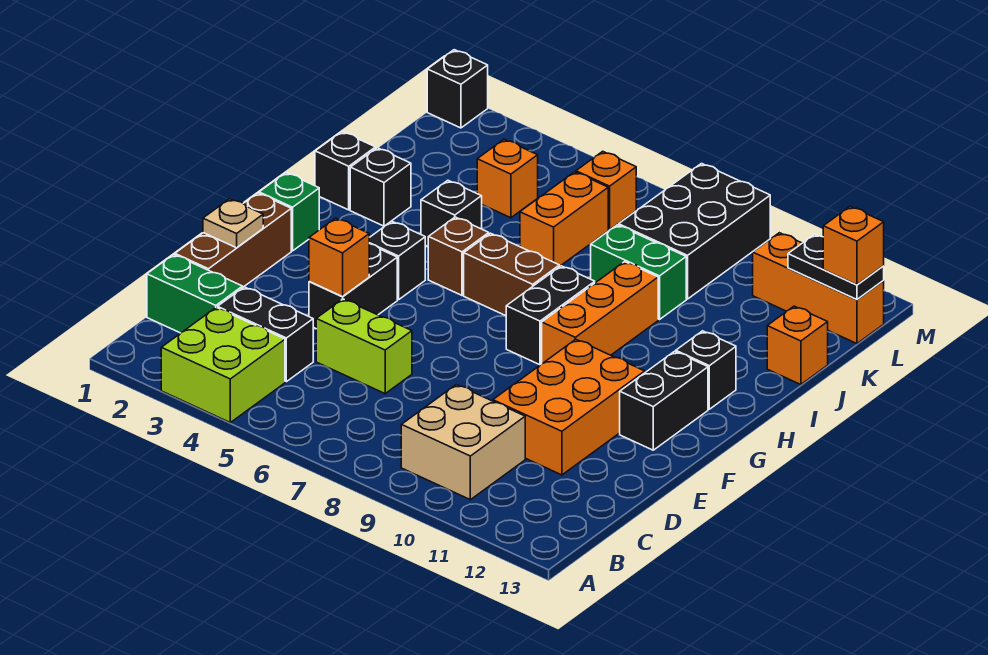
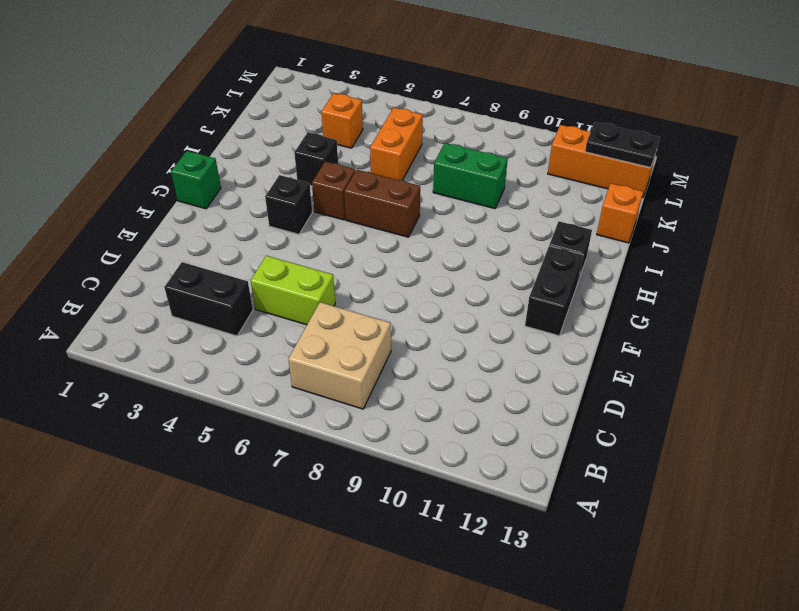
tan brick B7:C8 level 1 -> tan brick B9:C10 level 1
none -> lime brick A3:B4 level 1
none -> green brick C1:C2 level 1
none -> brown brick D1:F1 level 1
none -> orange brick D10:F11 level 1

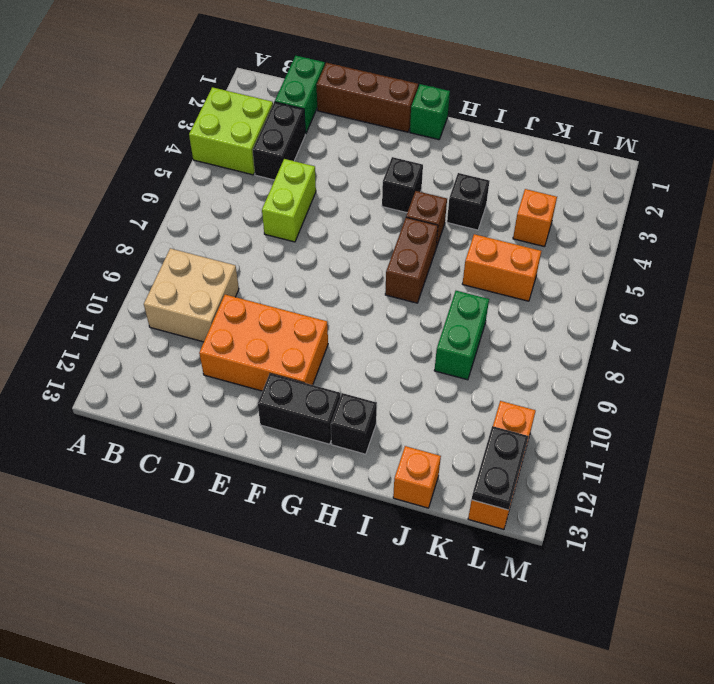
none -> black brick E4:F4 level 1
none -> black brick G8:H8 level 1
none -> orange brick G9:I9 level 1
none -> black brick I1 level 1

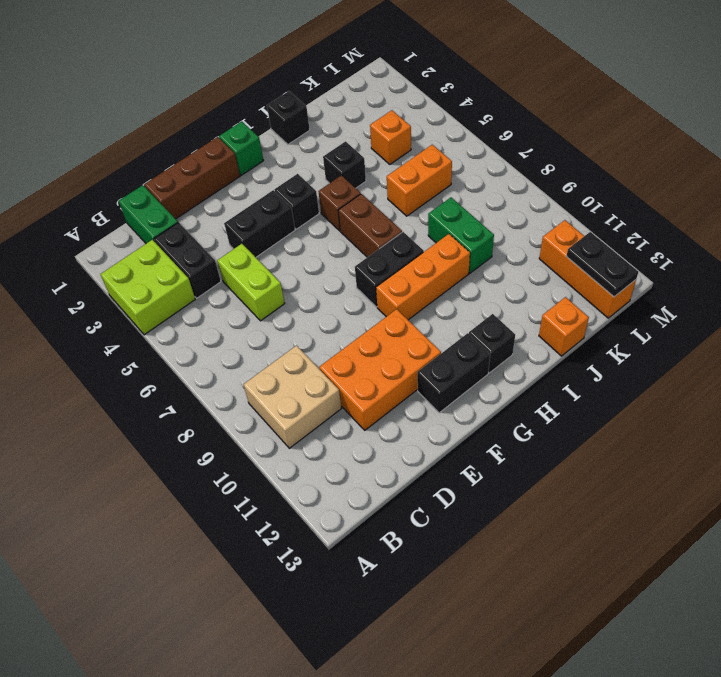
none -> black brick I2 level 1
none -> black brick K8:M9 level 1
none -> orange brick L6 level 1
none -> black brick M1 level 1

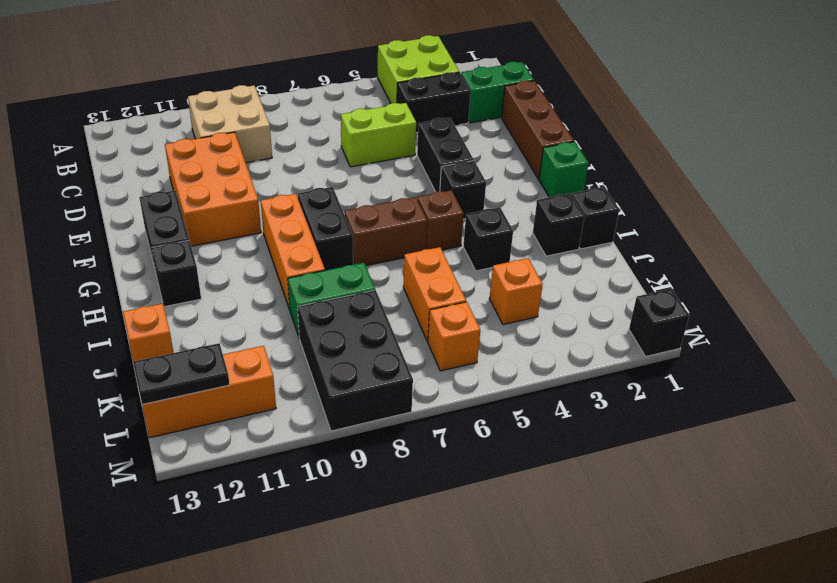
none -> tan plate E1 level 2
none -> orange brick E4 level 2
none -> orange brick L13 level 3

